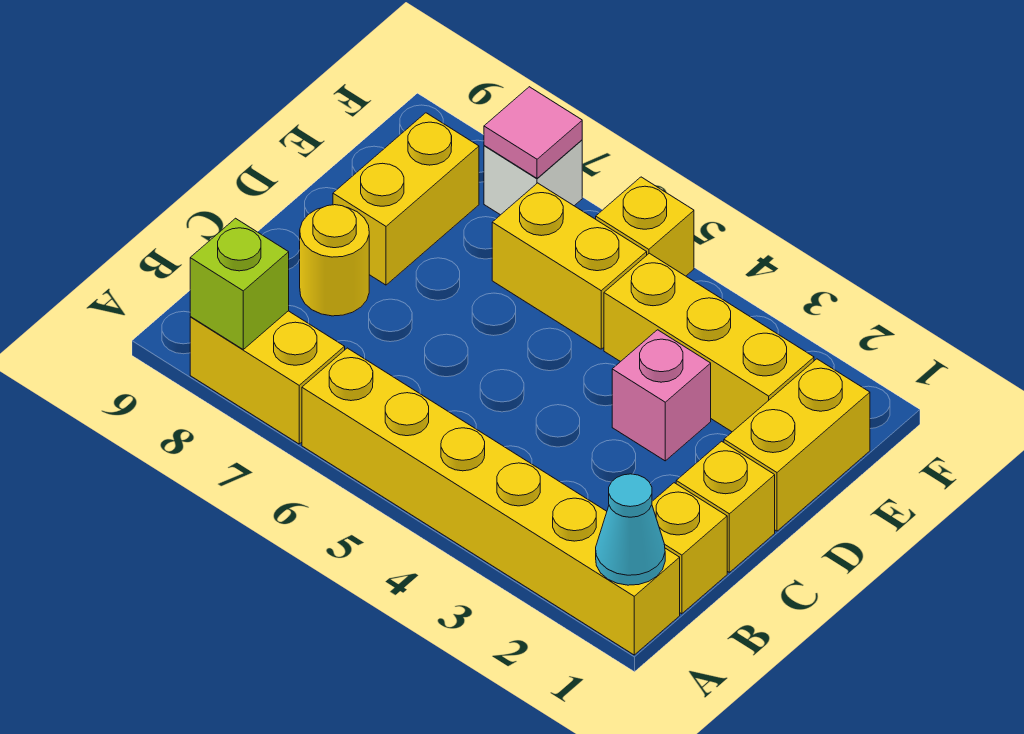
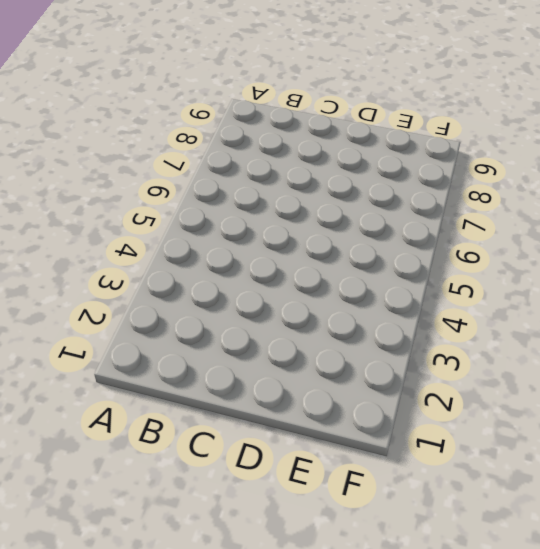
none -> yellow brick A1:A6 level 1
none -> yellow brick A7:A8 level 1
none -> yellow brick B1 level 1

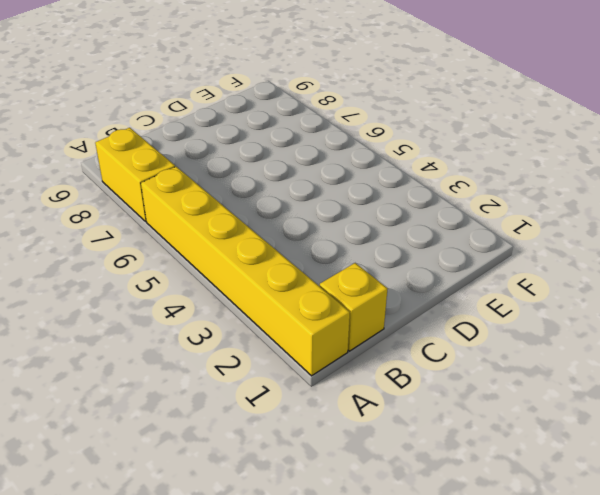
none -> yellow brick C1 level 1
none -> yellow round brick C8 level 1
none -> yellow brick D1:E1 level 1

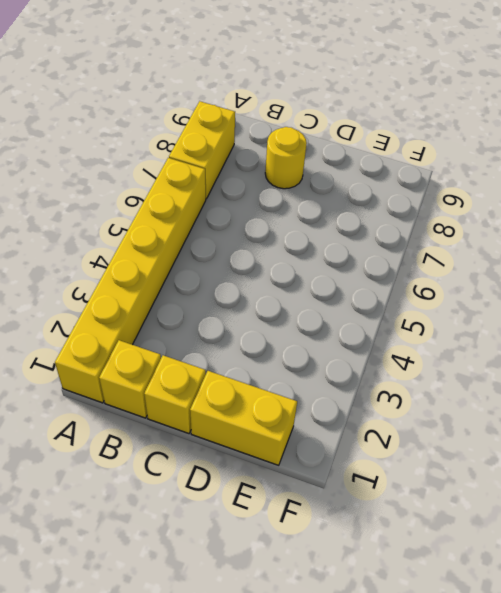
none -> pink brick D3 level 1
none -> yellow brick D8:E8 level 1
none -> yellow brick E2:E4 level 1

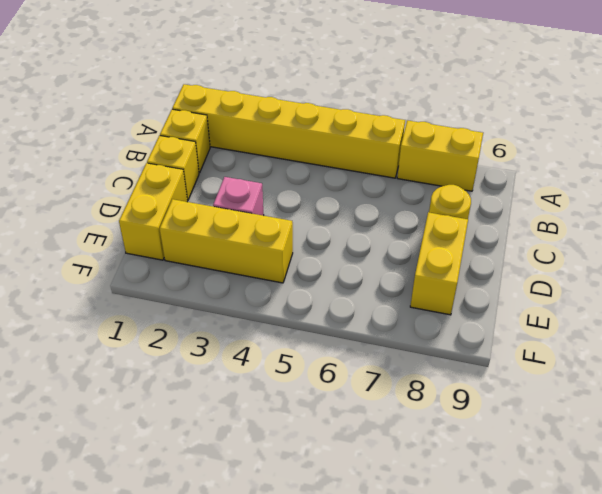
none -> yellow brick E5:E6 level 1
none -> yellow brick F5 level 1
none -> white brick F7 level 1

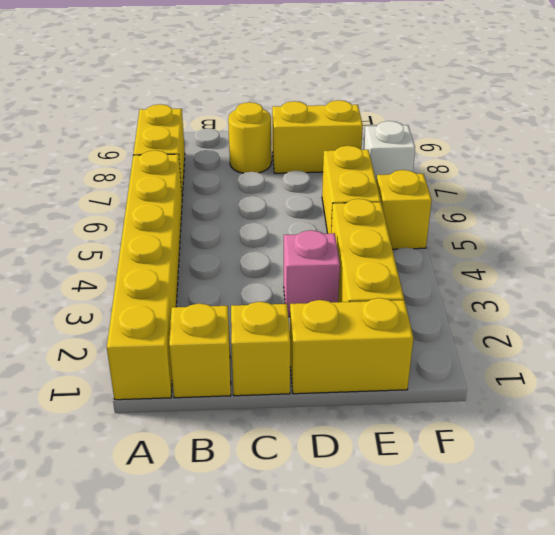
none -> cyan cone A1 level 2
none -> lime brick A8 level 2
none -> pink tile F7 level 2

